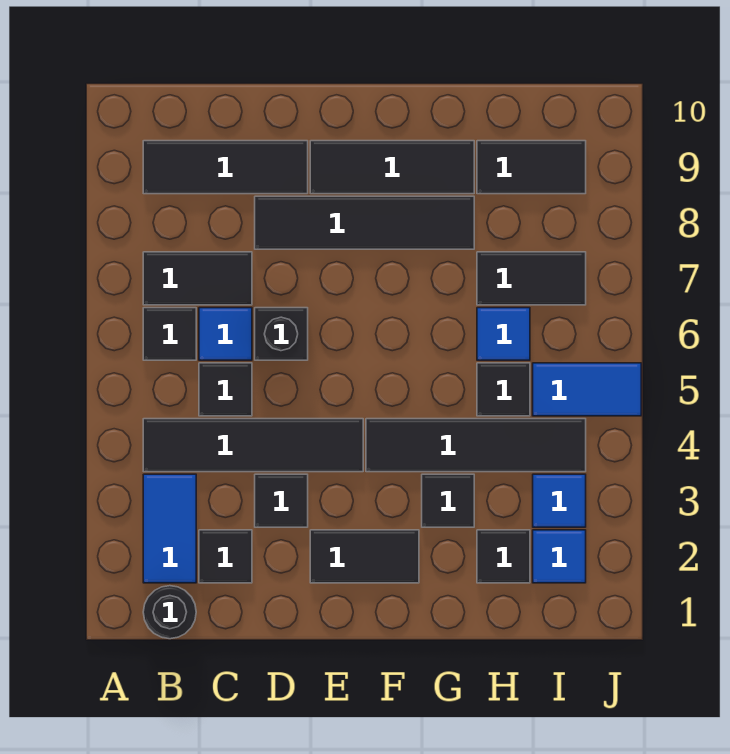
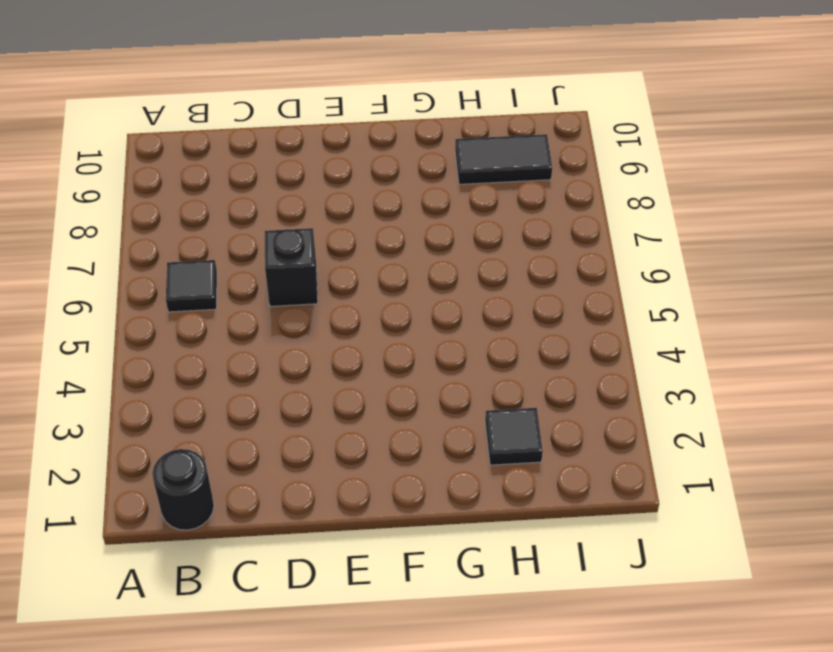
none -> blue tile B2:B3 level 1
none -> black tile B4:E4 level 1
none -> black tile B7:C7 level 1

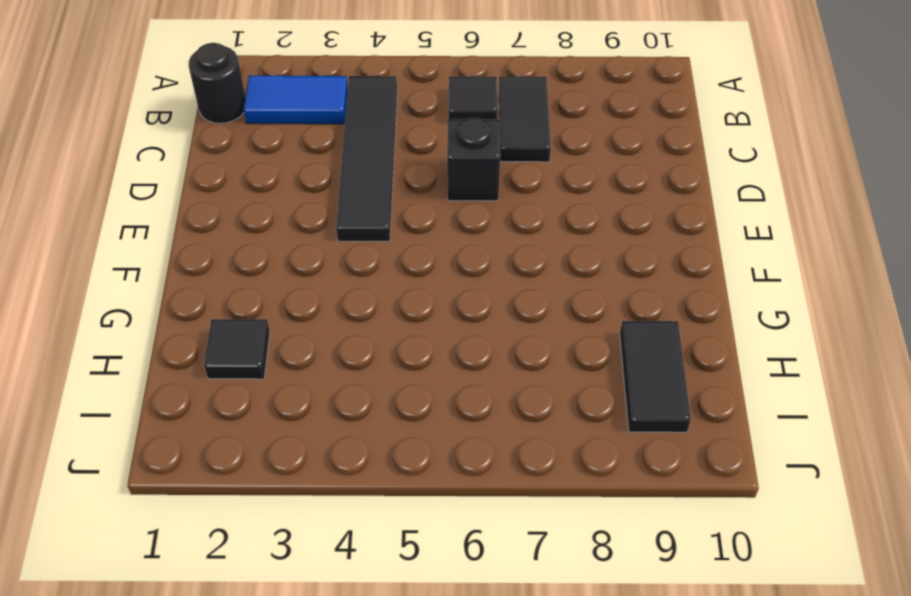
none -> black tile B9:D9 level 1
none -> black tile C2 level 1
none -> black tile C5 level 1

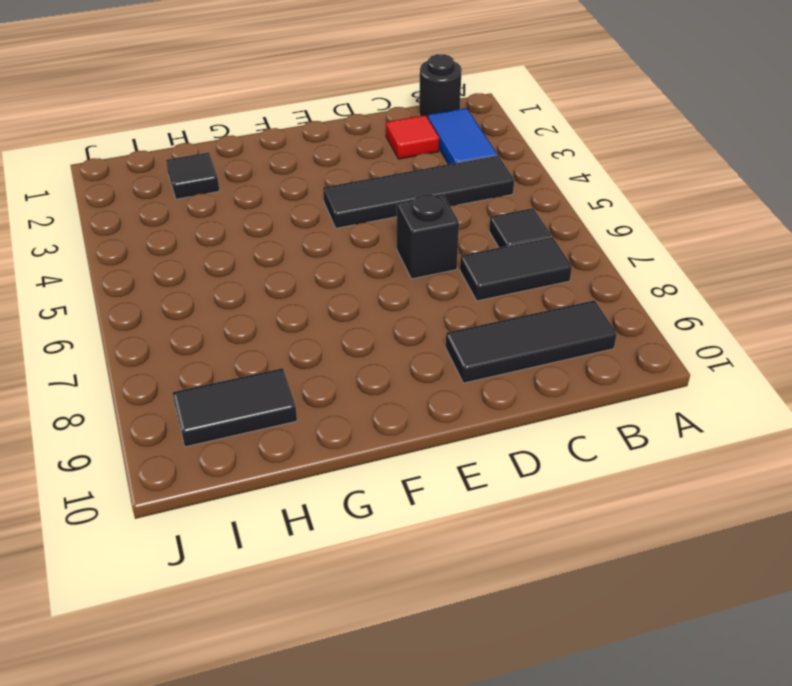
red tile C2 level 1 -> black tile C2 level 1
none -> black tile C5 level 1
none -> blue tile C6 level 1
none -> black tile D3 level 1

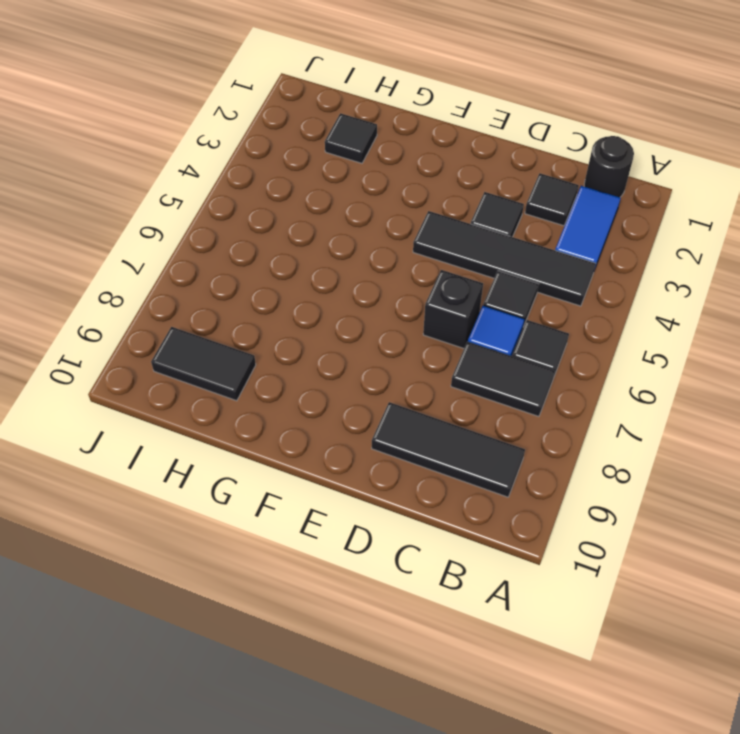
none -> black tile D8:G8 level 1
none -> black tile E2:F2 level 1
none -> black tile E9:G9 level 1

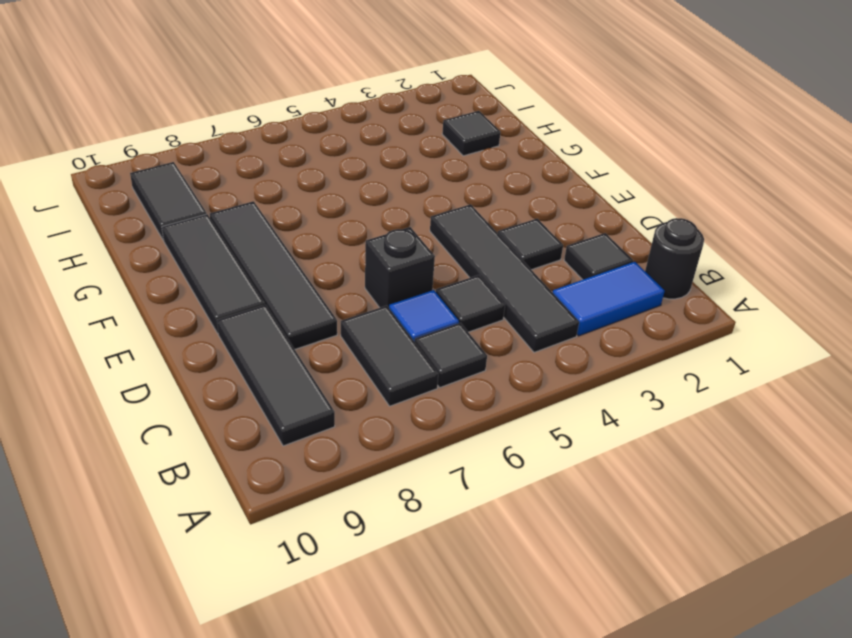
none -> black tile E2:F2 level 1
none -> black tile F4:I4 level 1
none -> black tile G3 level 1

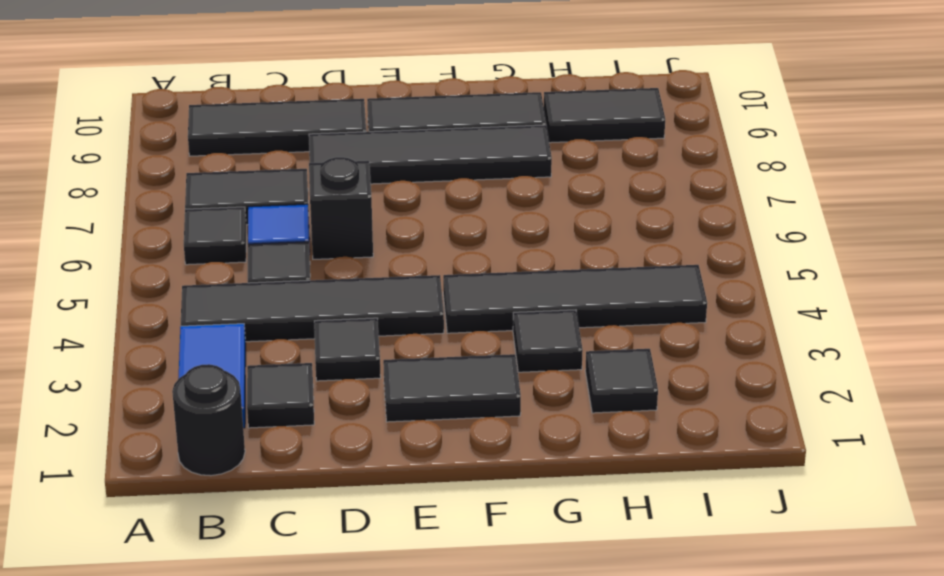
none -> black tile H5 level 1
none -> blue tile H6 level 1
none -> black tile H7:I7 level 1

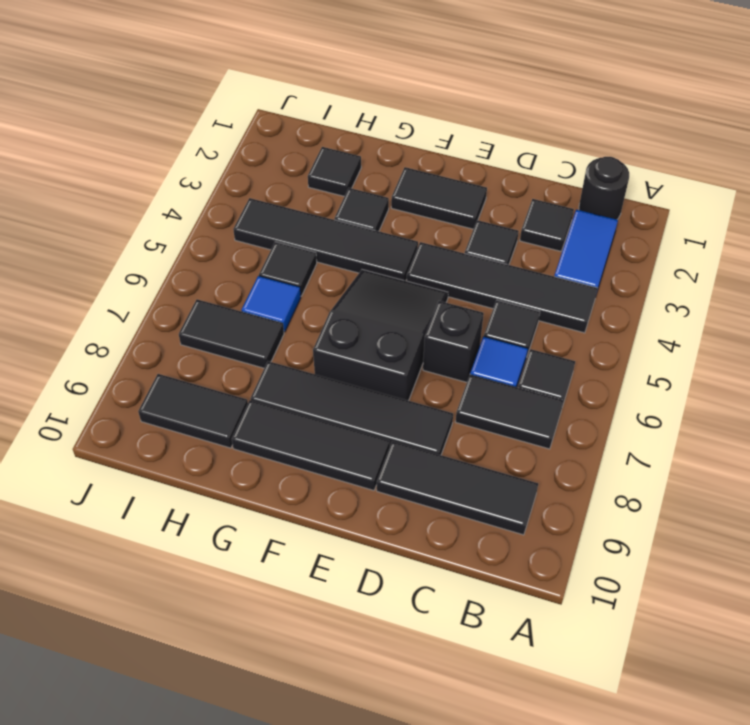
black slope E5:F7 level 1 top 7 -> none
none -> blue tile I2 level 1
none -> blue tile I3 level 1
none -> blue tile I5:J5 level 1

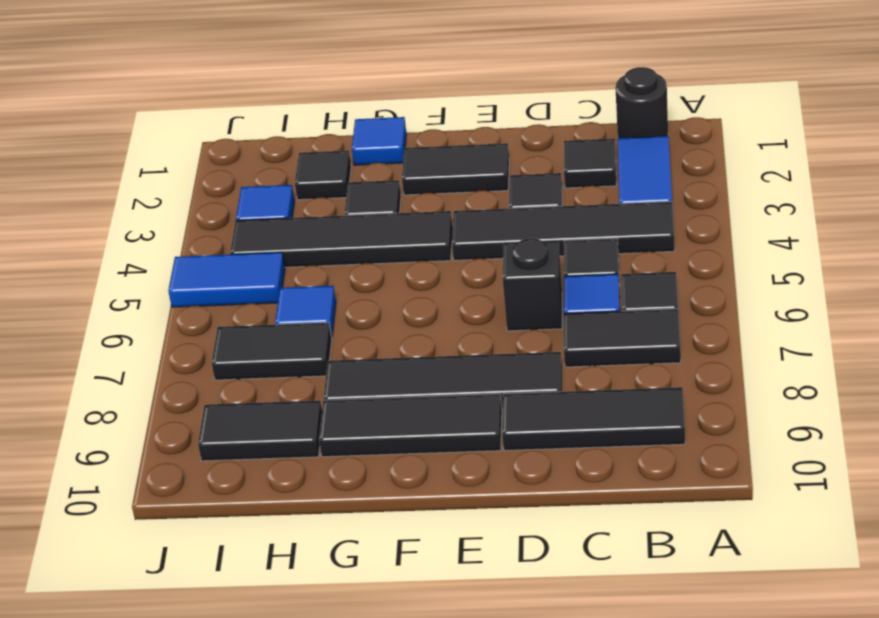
blue tile G1 level 1 -> blue tile I2 level 1
none -> black tile H5 level 1

